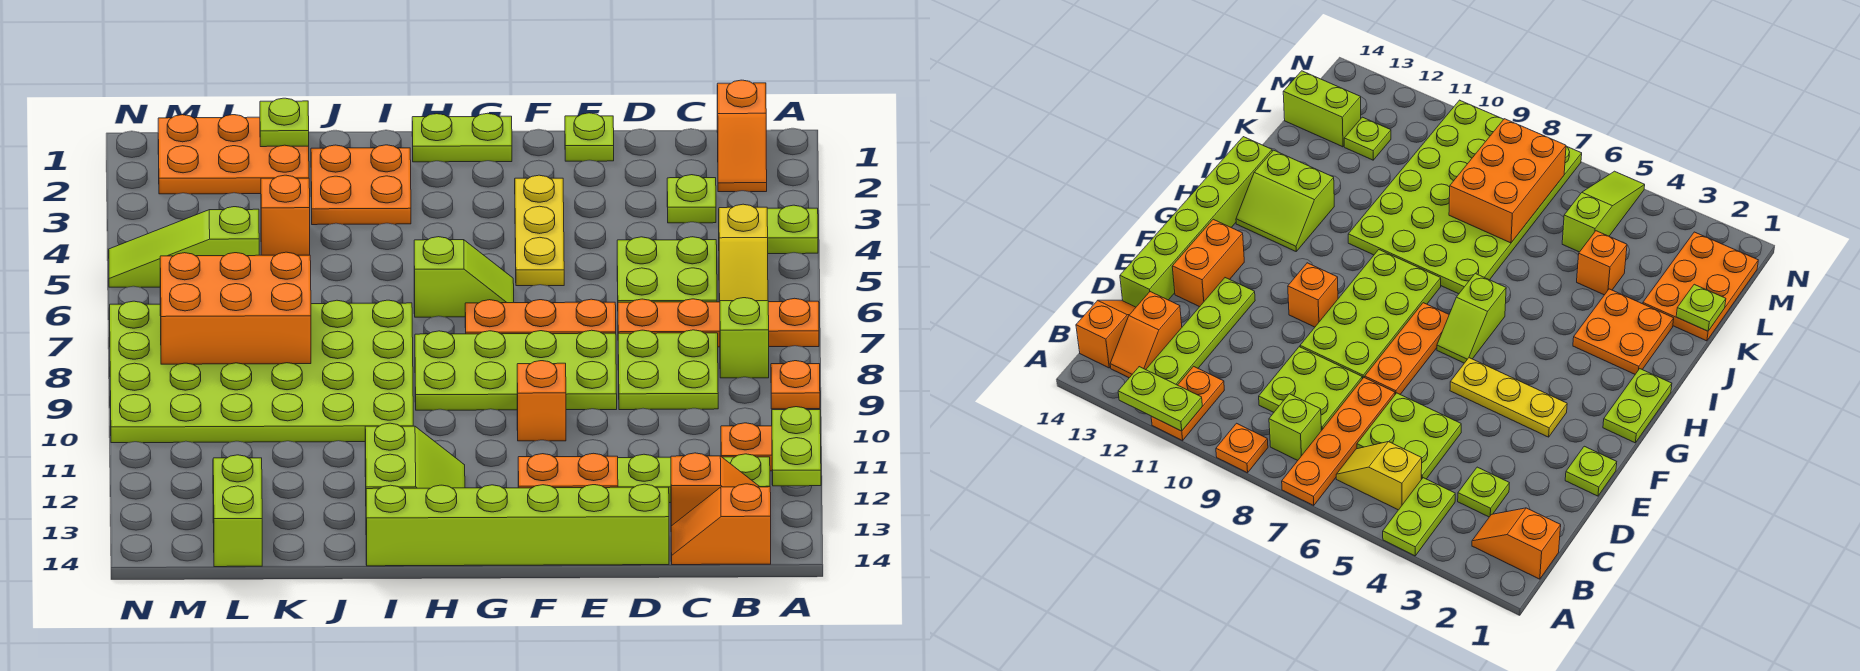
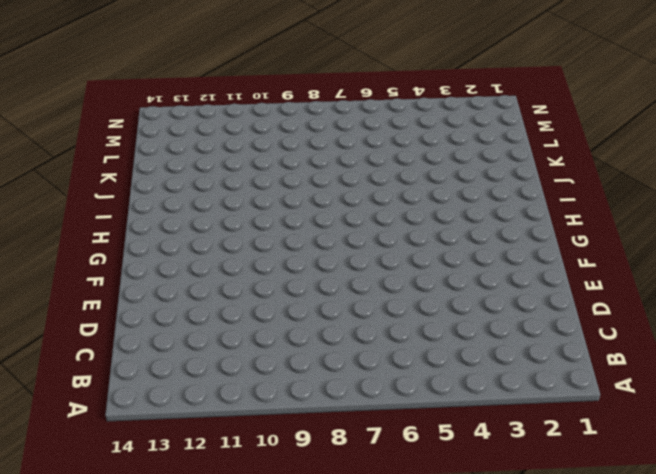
none -> lime plate A4:B4 level 1
none -> orange plate A7:D7 level 1
none -> orange plate A9 level 1
none -> orange plate A11:B11 level 1

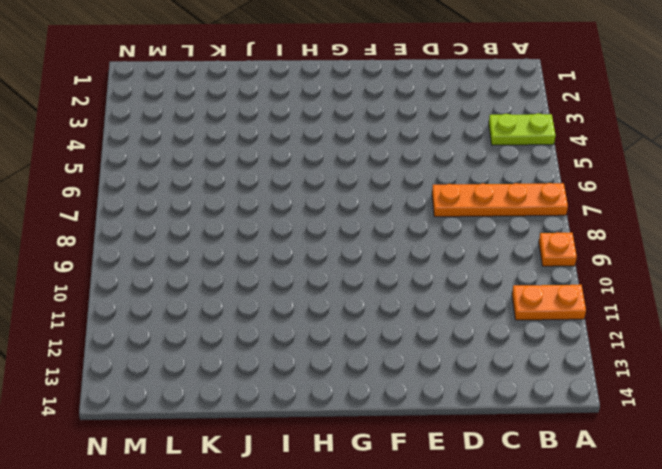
none -> orange slope B1:B2 level 1 top 1
none -> yellow slope B5:B6 level 1 top 5
none -> lime brick B8 level 1
none -> lime plate B12:E12 level 1

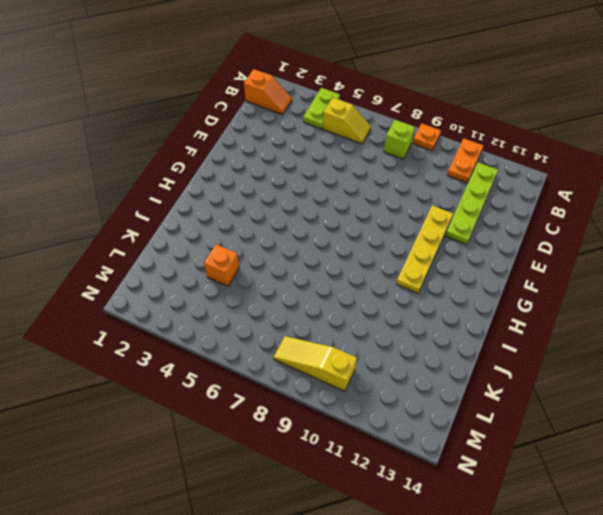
yellow plate E11:H11 level 1 -> none
yellow slope M8:M10 level 1 top 10 -> lime plate I7:N10 level 1
none -> orange plate A7:D7 level 1
none -> orange slope B13:C13 level 1 top C
none -> orange slope B14:C14 level 1 top B
none -> lime plate C3 level 1

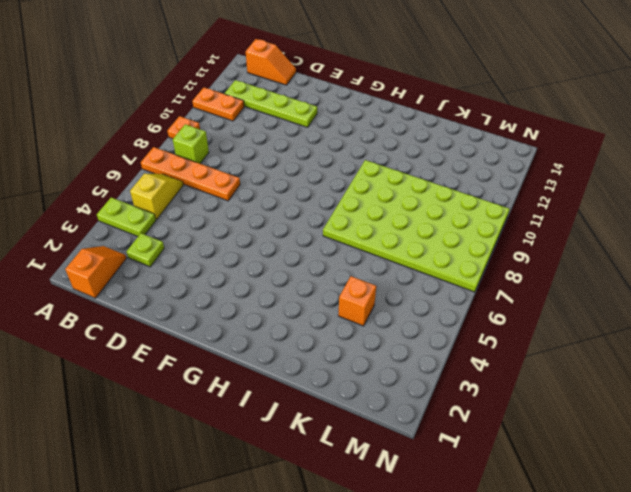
none -> orange slope B13:C13 level 1 top C
none -> lime plate C5:D6 level 1
none -> lime plate C8:D9 level 1
none -> lime brick D14:I14 level 1

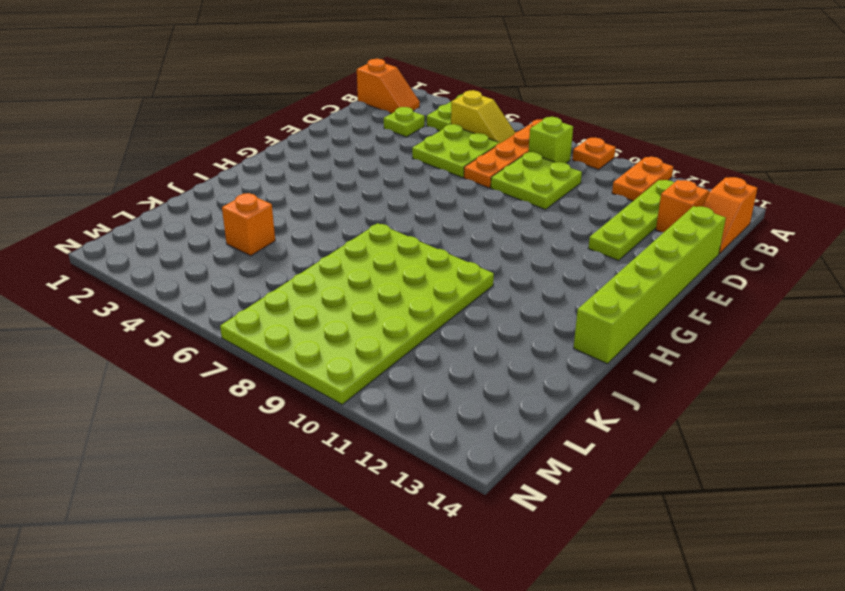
none -> lime plate E1 level 1
none -> orange plate E7:G7 level 1
none -> lime plate E8:H9 level 1
none -> orange brick E13:F13 level 1

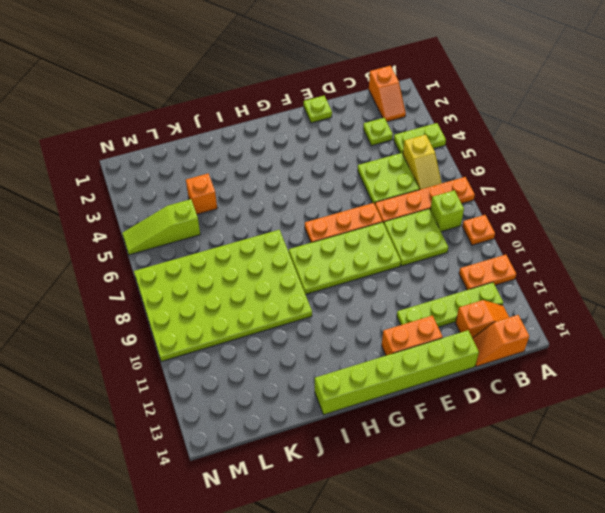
none -> yellow plate F3:F5 level 1
none -> orange brick F10 level 1
none -> lime plate G1:H1 level 1
none -> lime slope G6:H6 level 1 top H

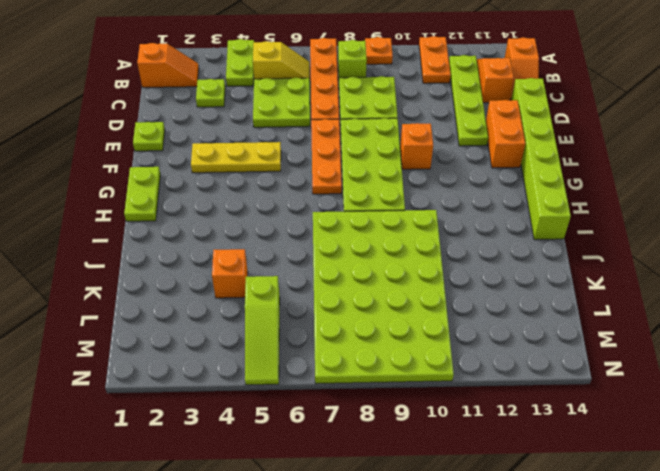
none -> lime slope G6:H6 level 1 top H
none -> lime slope H12:I13 level 1 top I
none -> orange plate I2:J3 level 1
none -> orange plate K1:M2 level 1

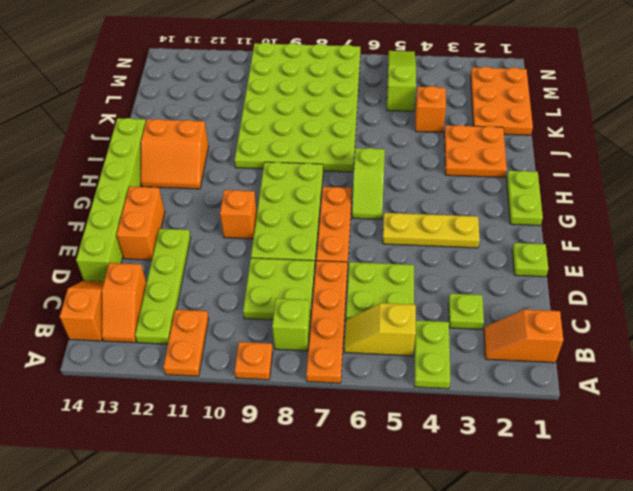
orange slope H12:I13 level 1 top I -> lime slope H12:I13 level 1 top I
none -> lime plate L12 level 1
none -> lime brick L13:L14 level 1
none -> lime plate A11:A12 level 2
none -> lime plate K1 level 2

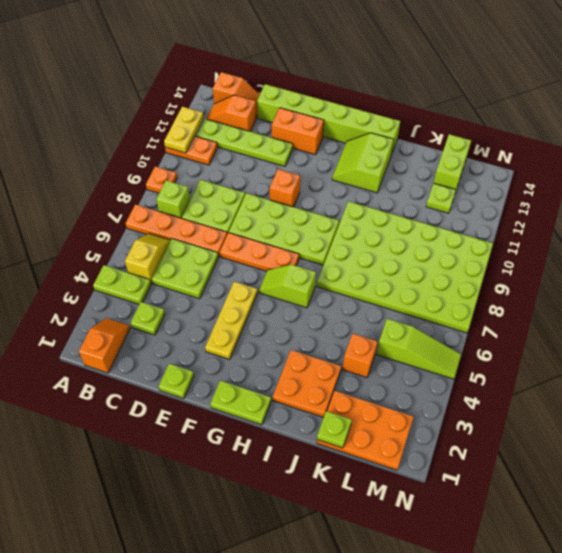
yellow plate A11:A12 level 2 -> lime plate A11:A12 level 2
none -> orange brick K7:M8 level 2

